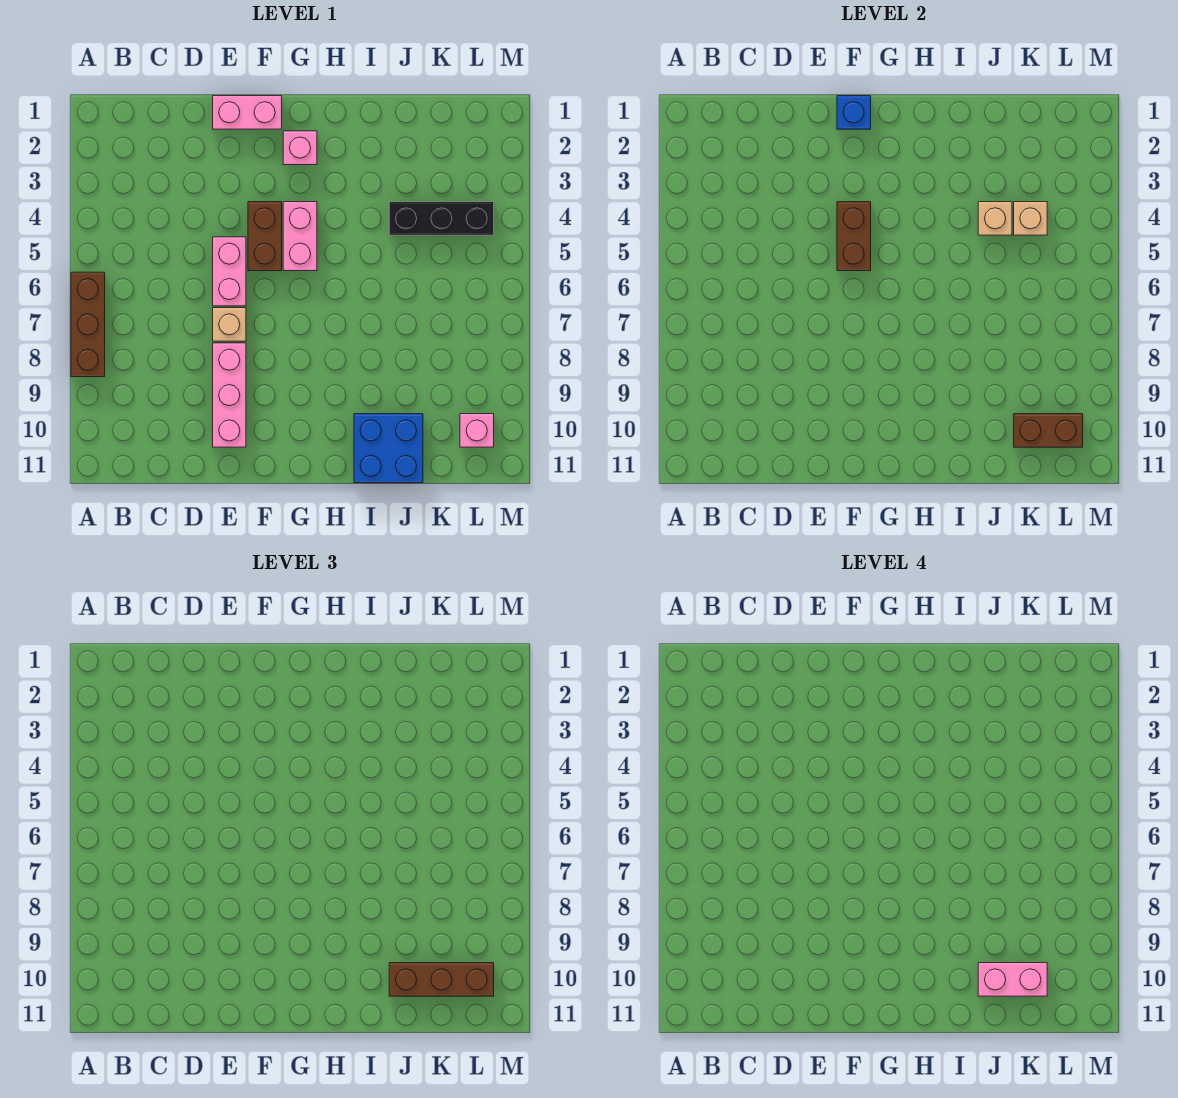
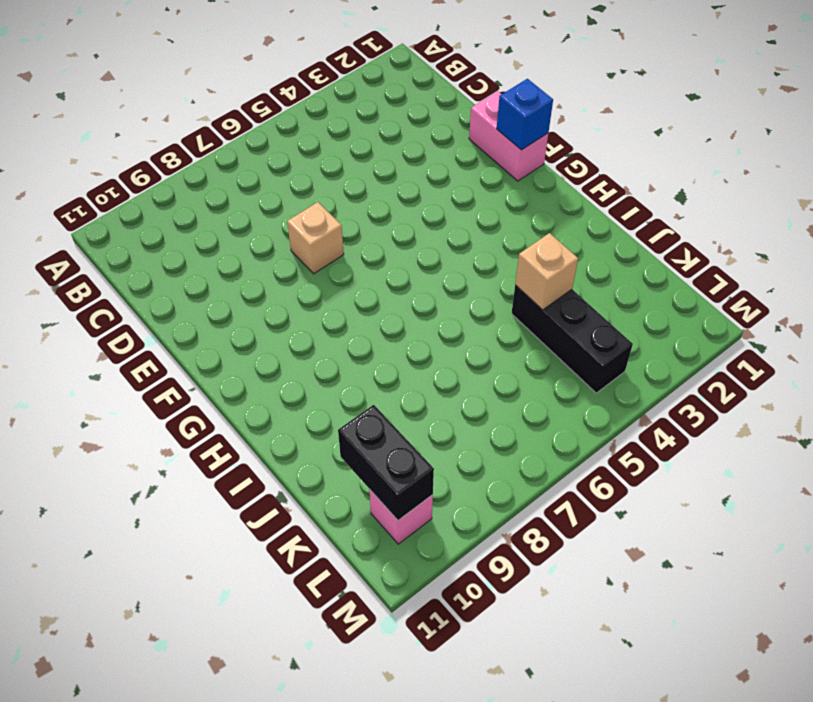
black brick K10:L10 level 2 -> brown brick K10:L10 level 2
none -> brown brick A6:A8 level 1
none -> pink brick E5:E6 level 1
none -> pink brick E8:E10 level 1

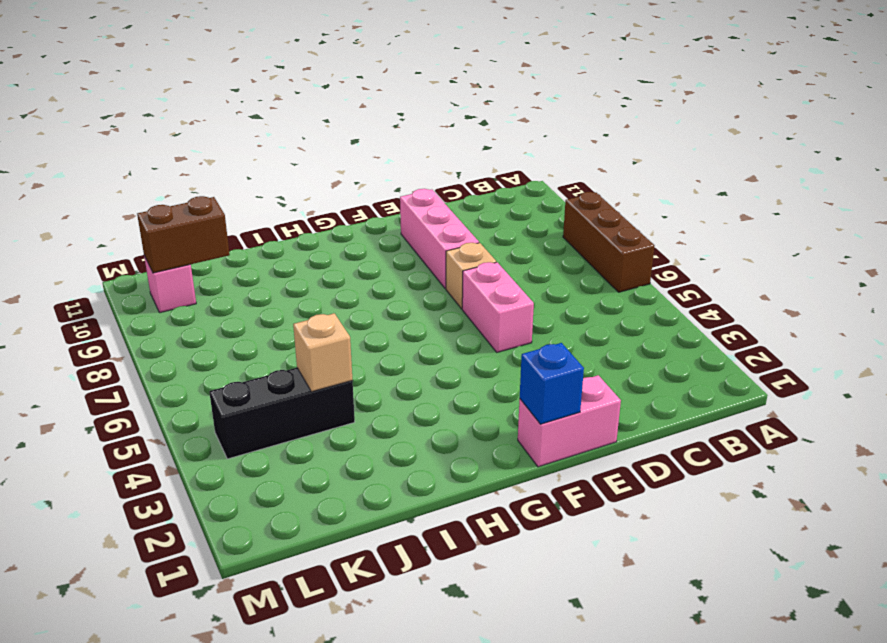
none -> brown brick F4:F5 level 1
none -> pink brick G2 level 1
none -> pink brick G4:G5 level 1

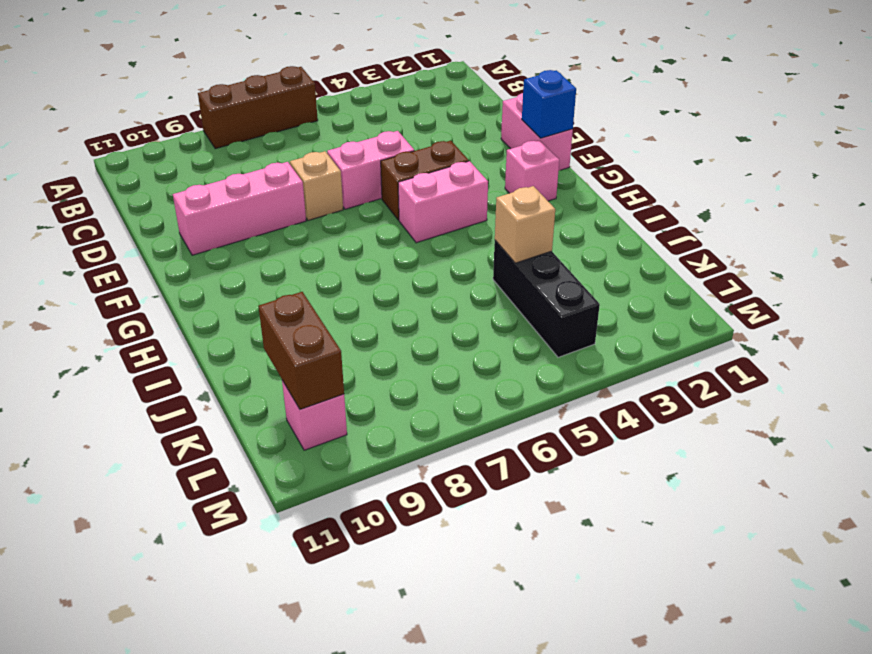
none -> blue brick I10:J11 level 1
none -> brown brick F4:F5 level 2
none -> tan brick K4 level 2

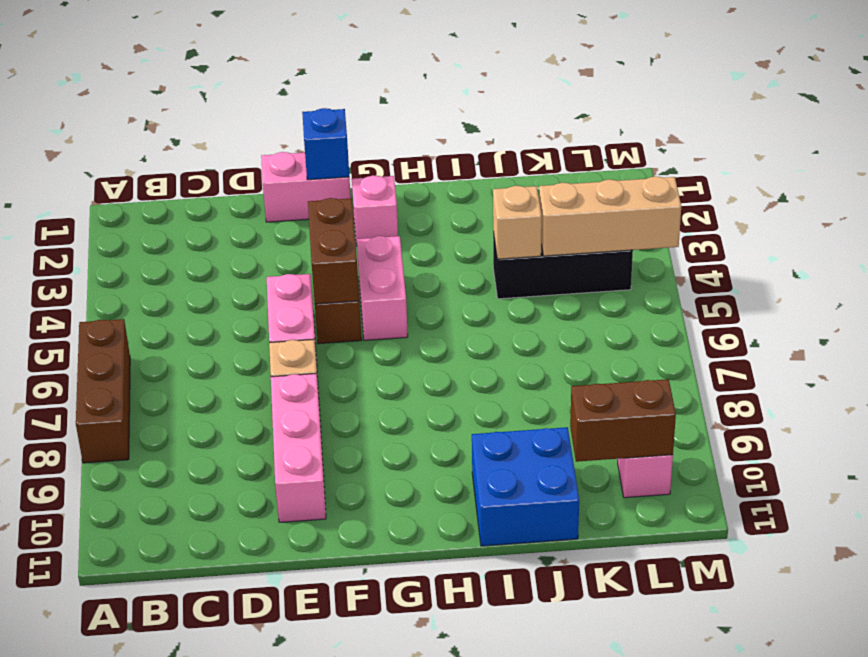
tan brick K4:M4 level 2 -> tan brick K4 level 2
none -> brown brick J10:L10 level 3
none -> pink brick J10:K10 level 4

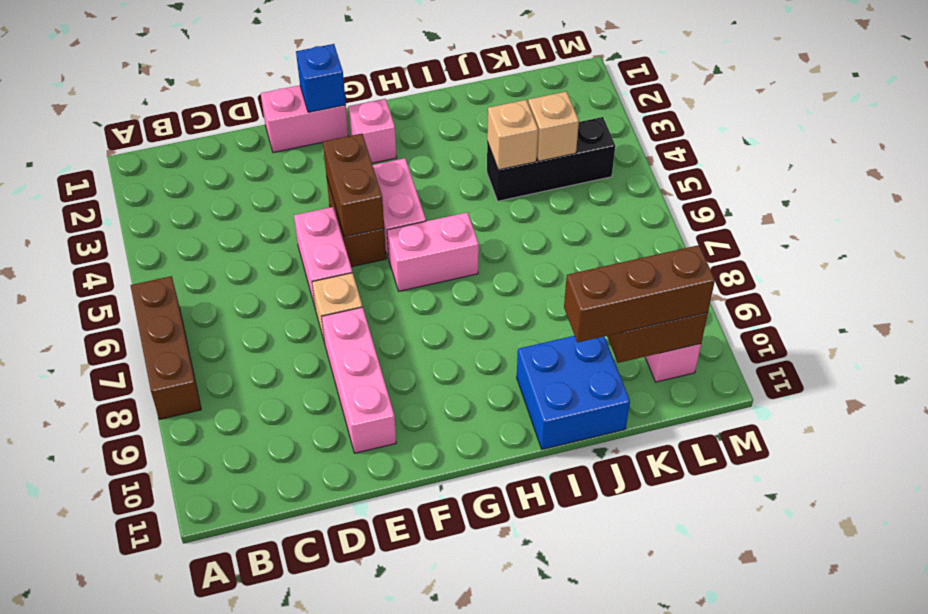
pink brick G6:H6 level 1 -> pink brick J10:K10 level 4

